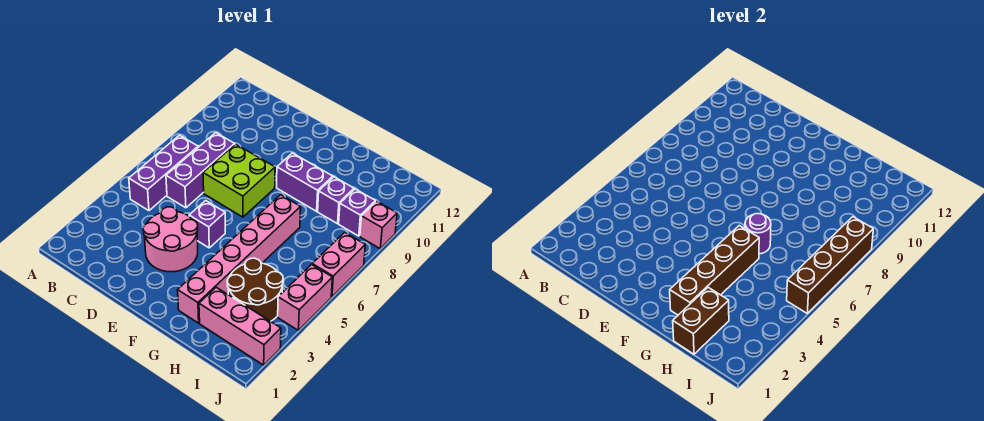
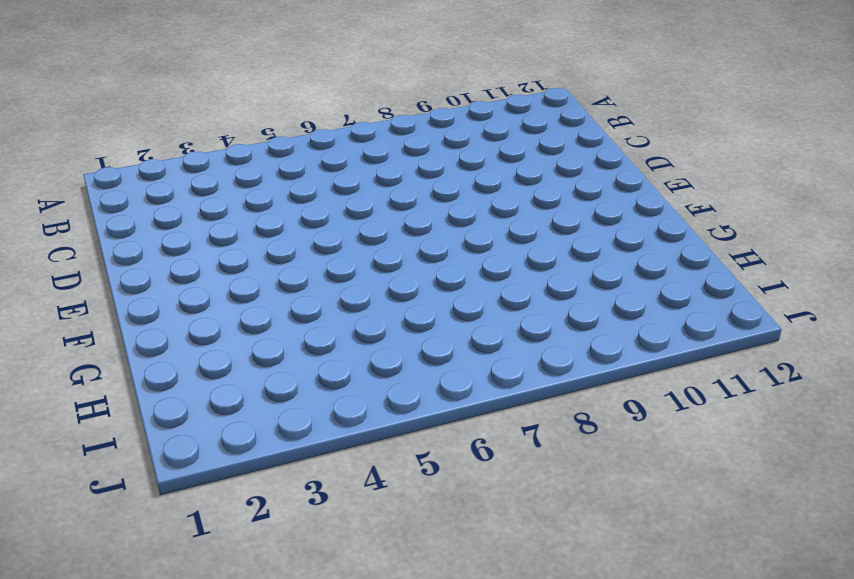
none -> purple brick B5:B7 level 1
none -> purple brick C6:C8 level 1
none -> pink round brick D3:E4 level 1

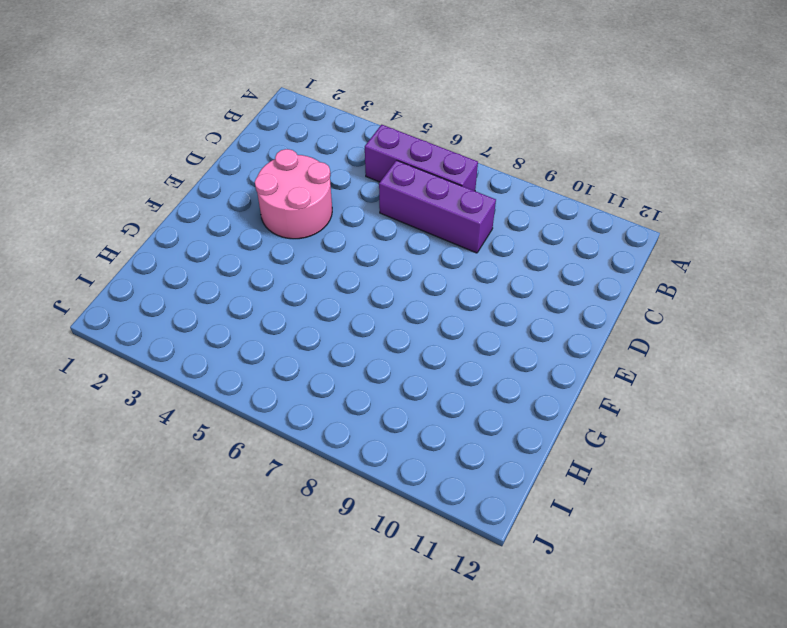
none -> lime brick D7:E8 level 1
none -> purple brick E5 level 1
none -> purple brick F9:G9 level 1

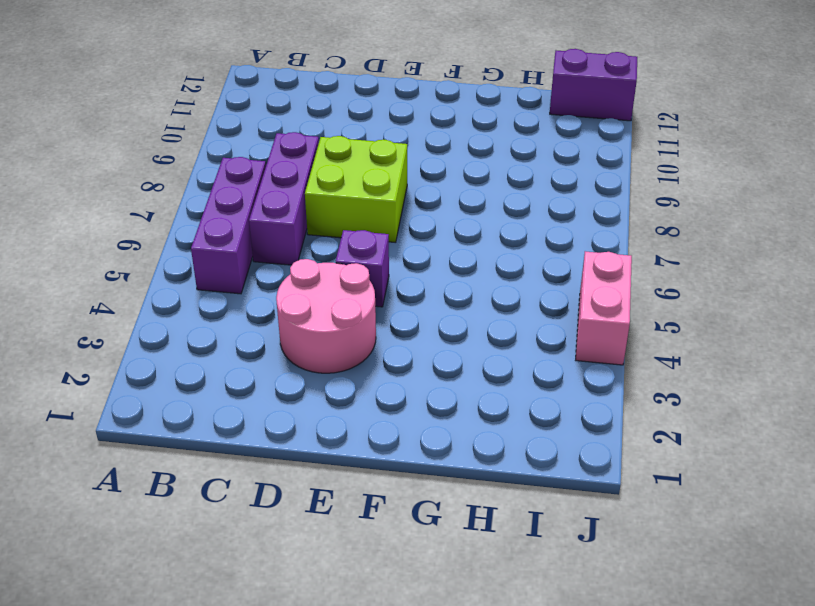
purple brick I12:J12 level 1 -> purple brick F9:G9 level 1
none -> pink brick G2:G7 level 1
none -> pink brick H2:J2 level 1
none -> brown round brick H3:I4 level 1

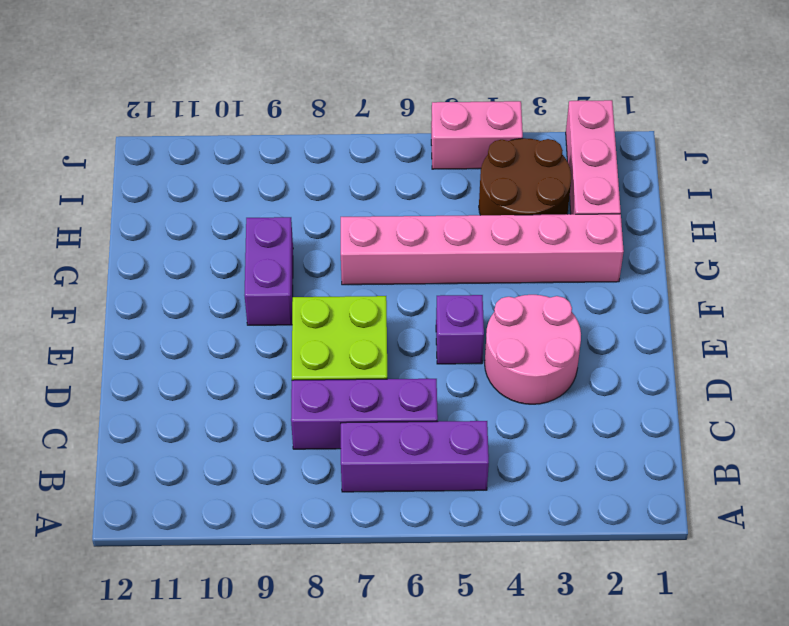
none -> purple brick H9 level 1
none -> purple brick I9 level 1
none -> pink brick J6:J7 level 1

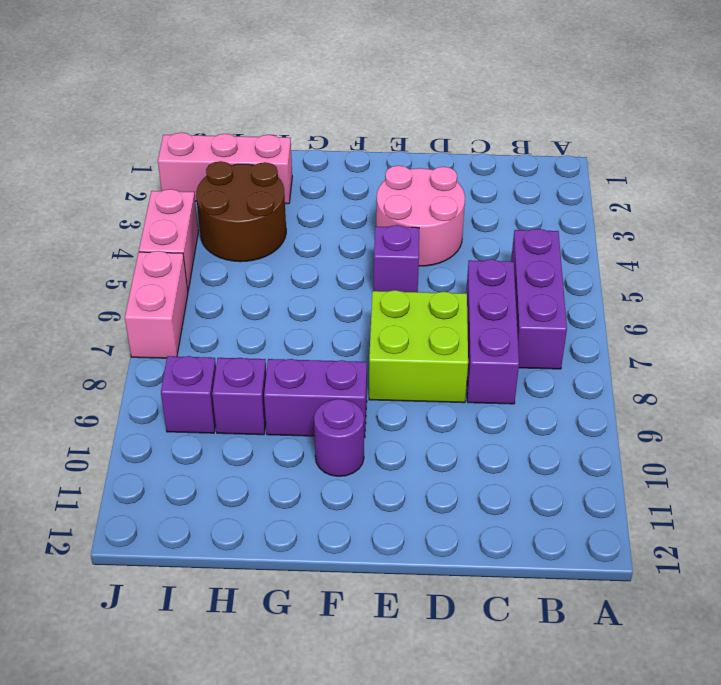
purple round brick F10 level 1 -> purple round brick G6 level 2
none -> pink brick G2:G7 level 1
none -> pink brick J9 level 1
none -> brown brick G2:G5 level 2

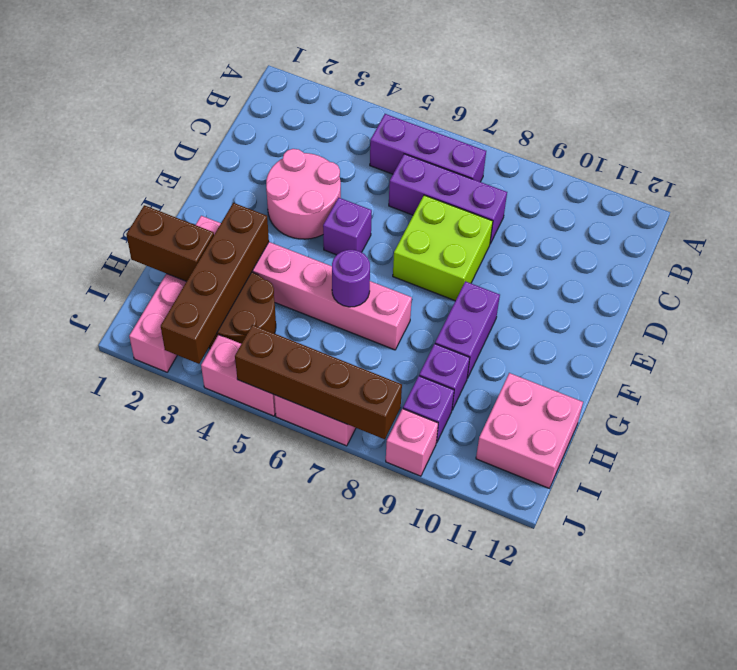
brown brick G3:J3 level 2 -> brown brick G2:G5 level 2
pink brick H11:I12 level 1 -> none

